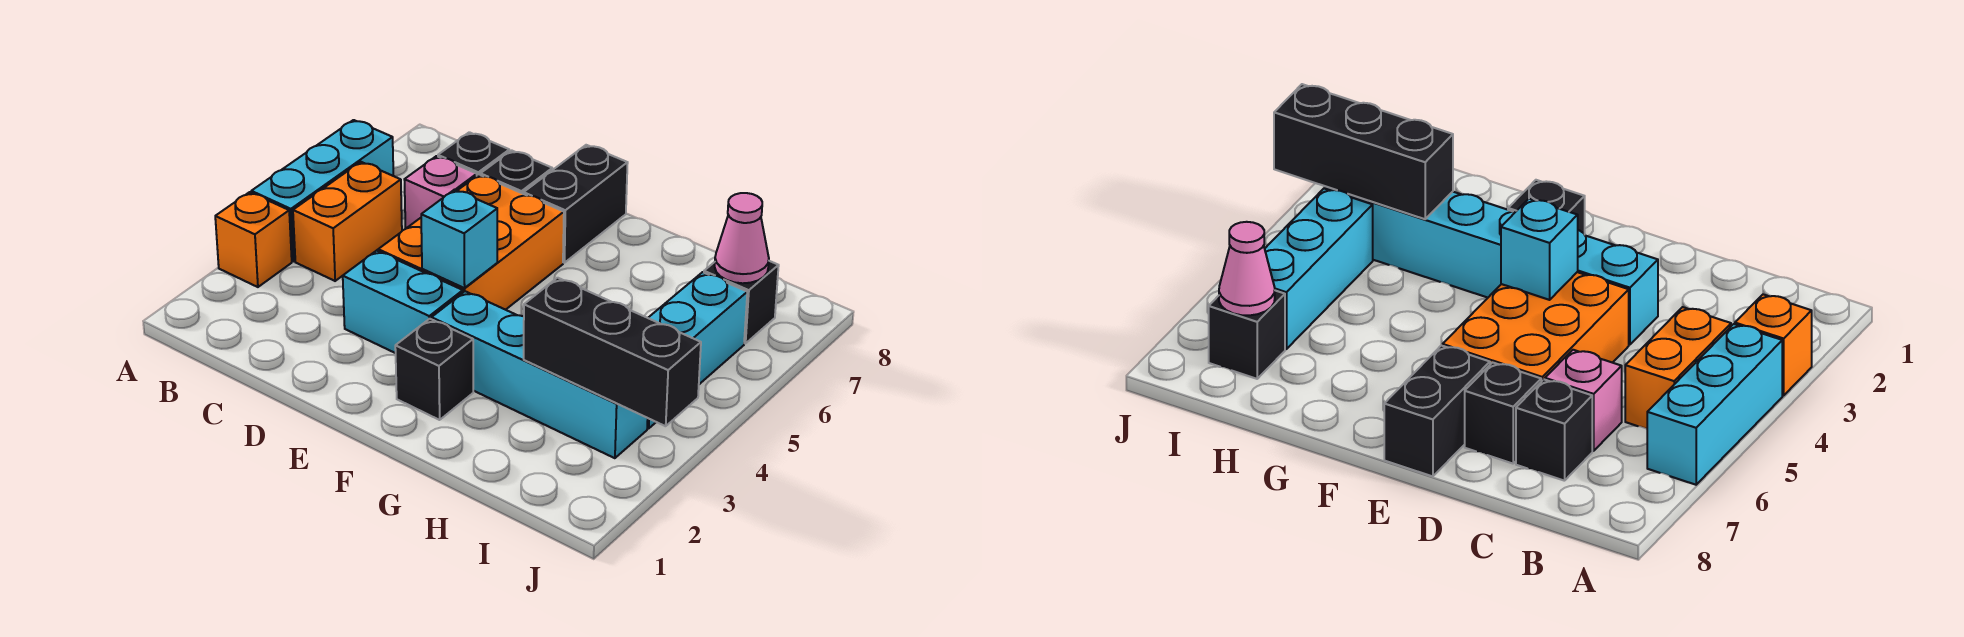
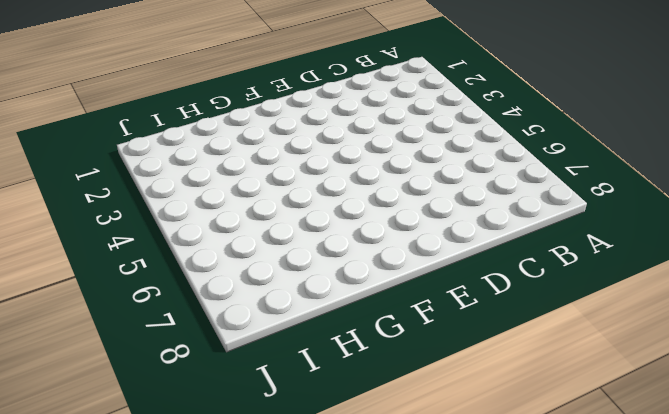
none -> orange brick A3 level 1
none -> cyan brick A4:A6 level 1
none -> orange brick B4:B5 level 1

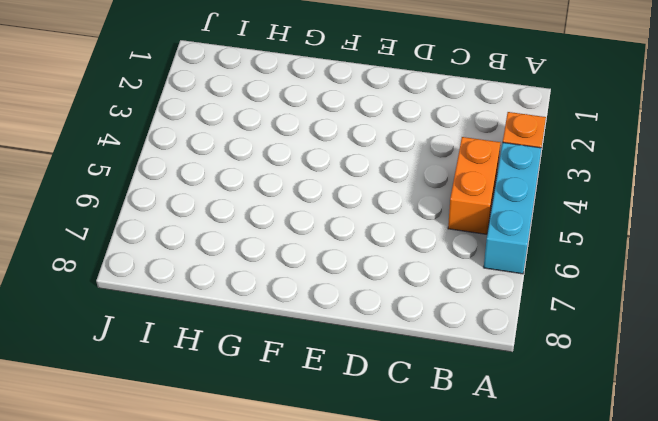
none -> pink brick C6 level 1
none -> black brick C7 level 1
none -> cyan brick D3:E3 level 1

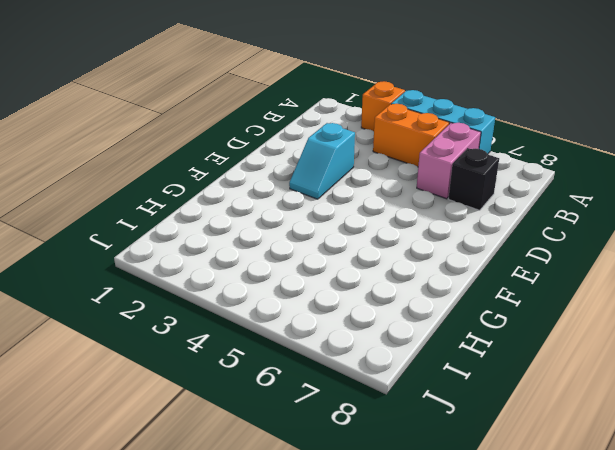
pink brick B6:C6 level 1 -> pink brick C6 level 1
cyan slope D3:E3 level 1 top D -> cyan brick D3:E3 level 1
none -> orange brick D4:E6 level 1
none -> black brick D7 level 1
none -> black brick E7:E8 level 1

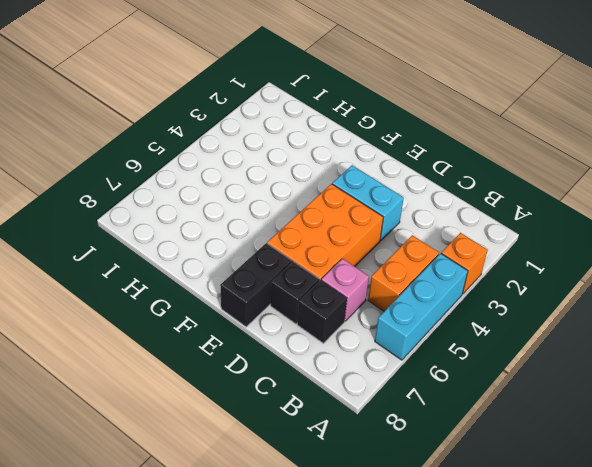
none -> black brick F2 level 1
none -> cyan brick F3:I3 level 1
none -> cyan brick I4:I6 level 1

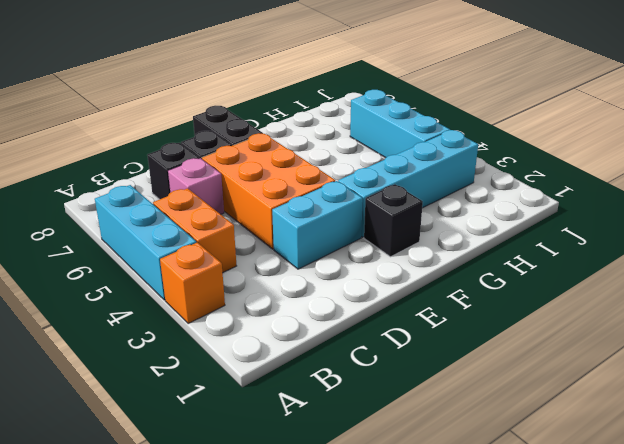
none -> black brick I7 level 1
none -> cyan brick E4 level 2
none -> black brick H3:J3 level 2

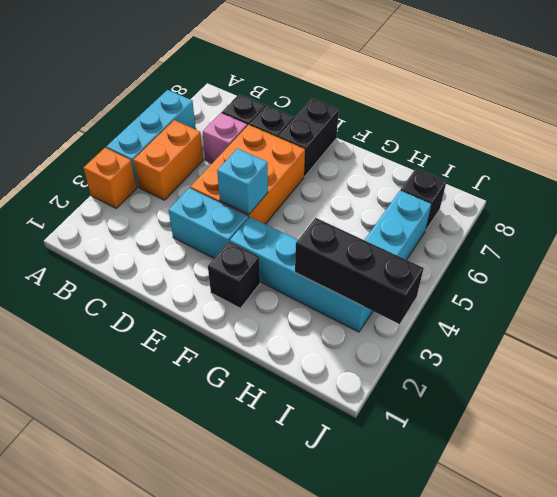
none -> pink cone I7 level 2

